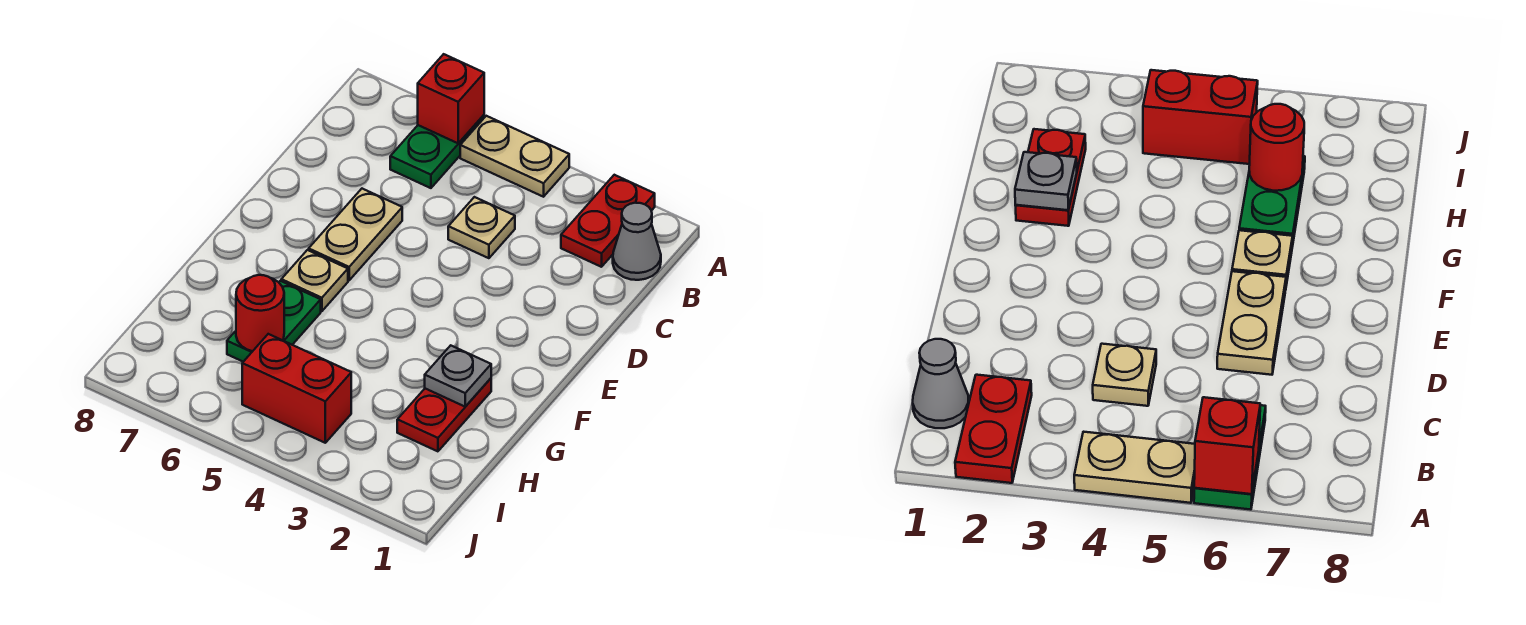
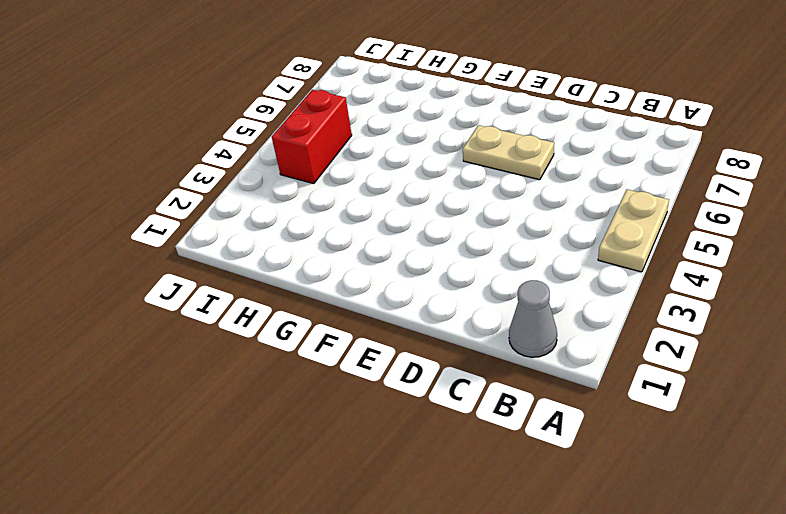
none -> red plate A2:B2 level 1
none -> green plate A6:B6 level 1
none -> tan plate C4 level 1

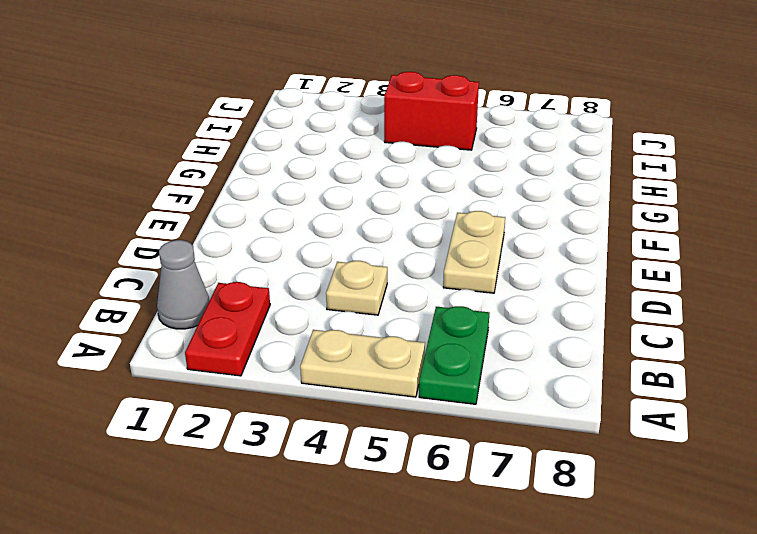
none -> tan plate F6 level 1
none -> red plate G2:H2 level 1
none -> green plate G6:H6 level 1

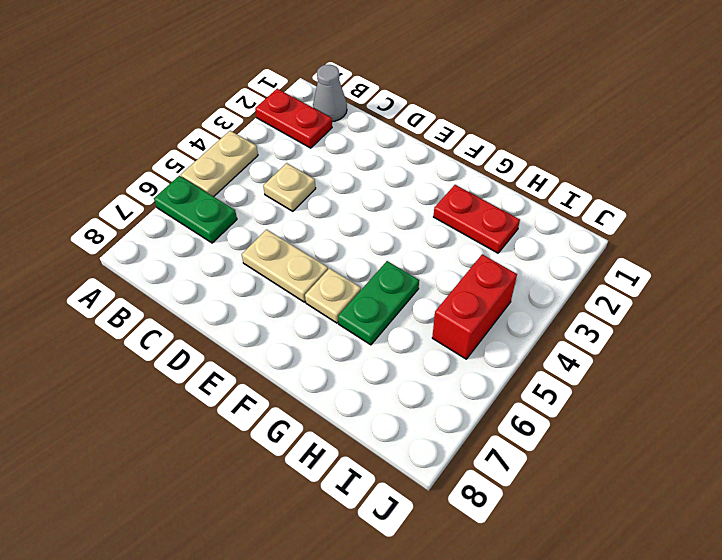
green plate G5:G6 level 1 -> green plate G6:H6 level 1
none -> red brick A6 level 2
none -> grey plate G2 level 2
none -> red round brick H6 level 2

